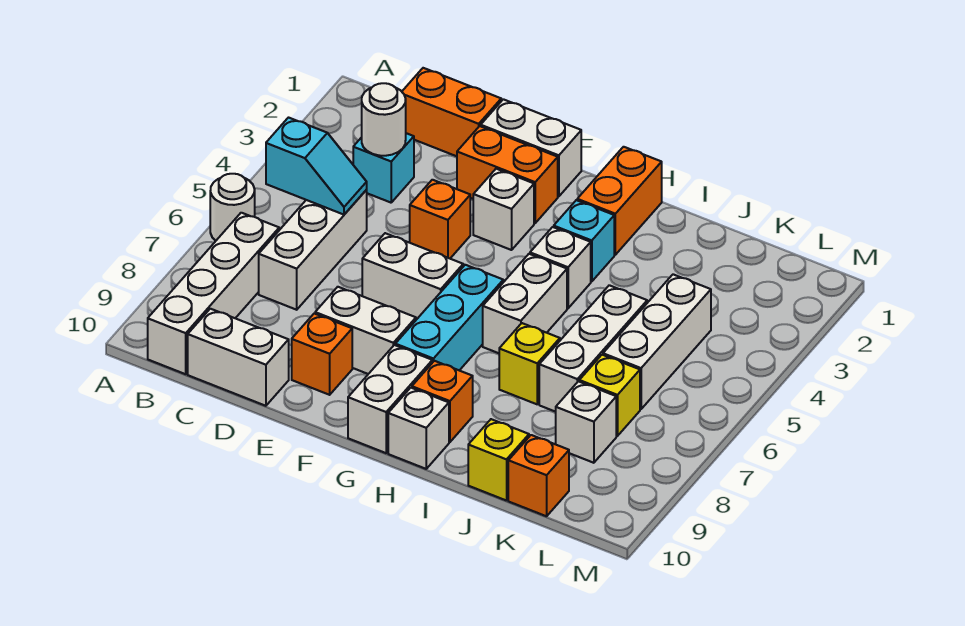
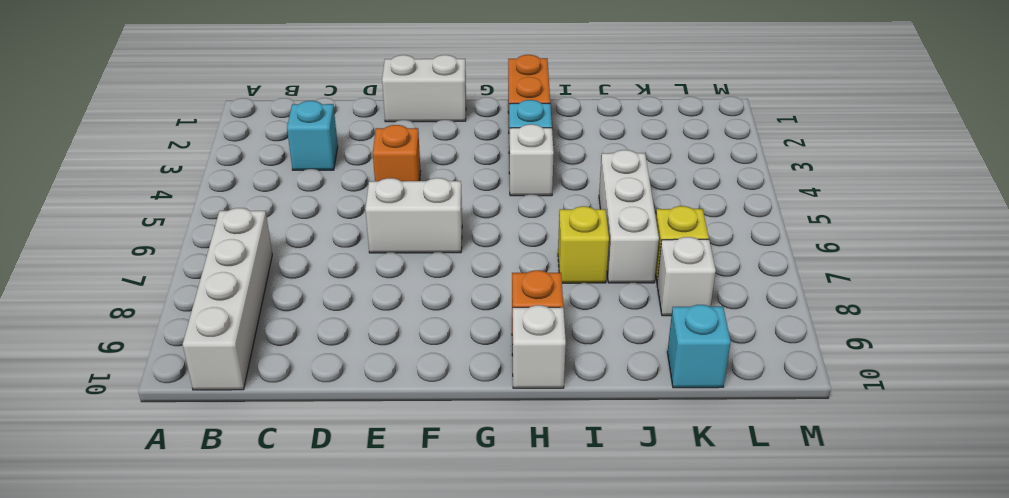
cyan brick K10 level 1 -> orange brick K10 level 1
none -> white round brick A6 level 1
none -> orange brick C1:D1 level 1
none -> white brick C5:C7 level 1
none -> white brick C10:D10 level 1

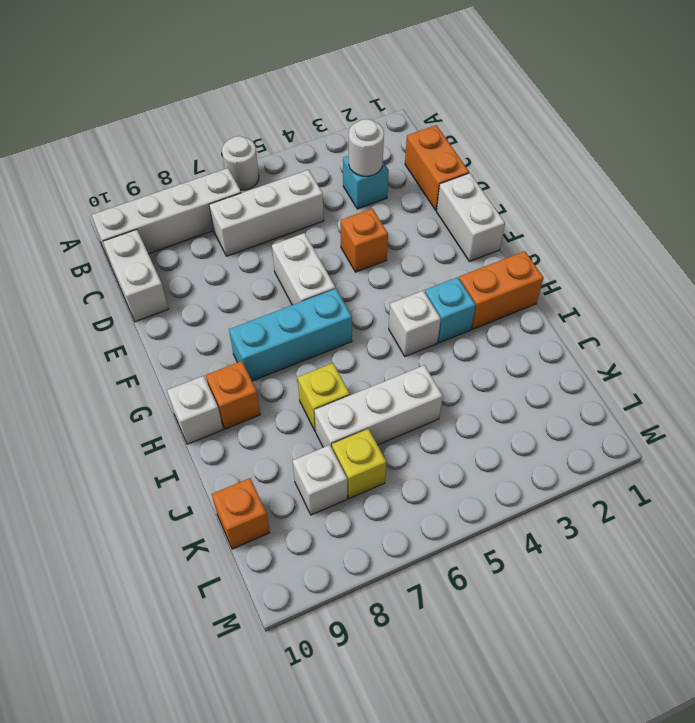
none -> orange brick E2:F2 level 1
none -> white brick E8:F8 level 1
none -> orange brick E9 level 1
none -> white brick F3 level 1

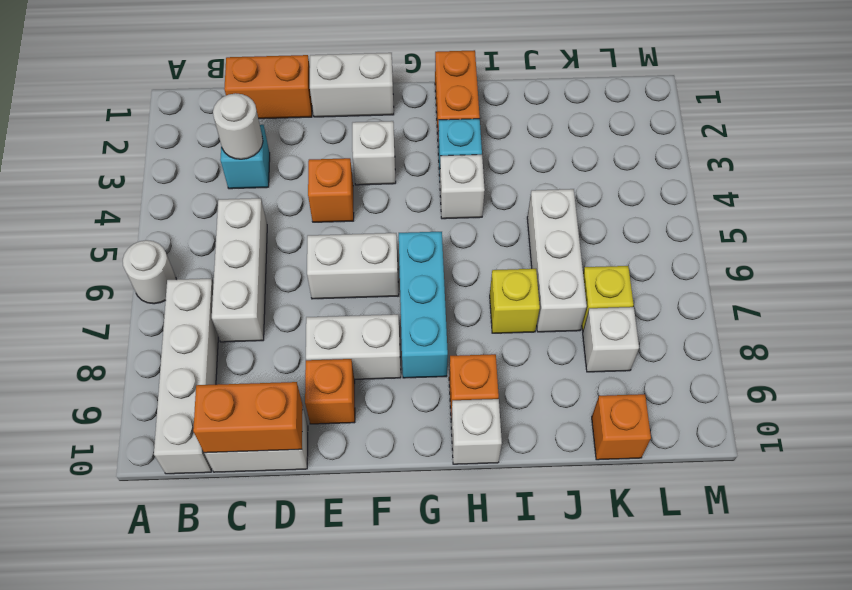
orange brick C10:D10 level 2 -> orange brick E2:F2 level 1
none -> white brick G9:G10 level 1
none -> white brick H5:H6 level 1
none -> yellow brick J10 level 1
none -> white brick K4:K6 level 1

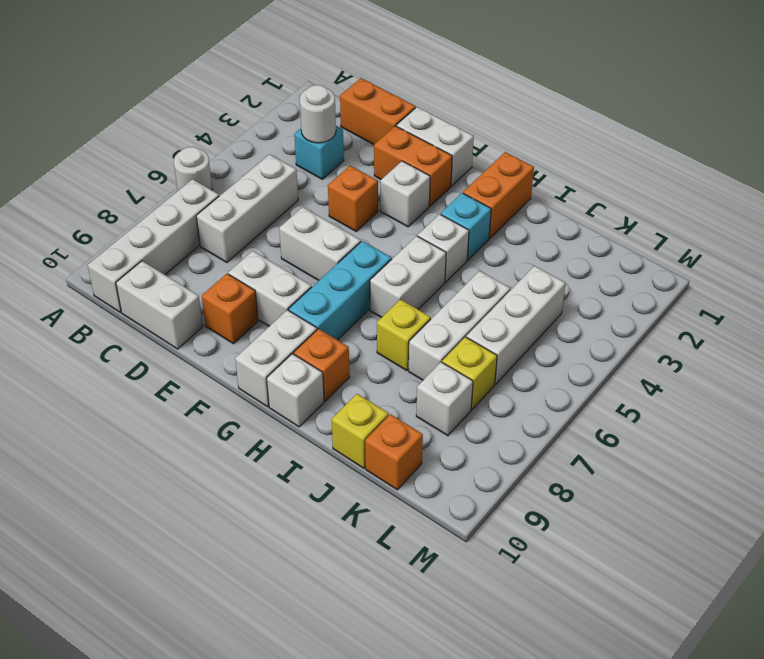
none -> cyan slope B5:C5 level 2 top B

